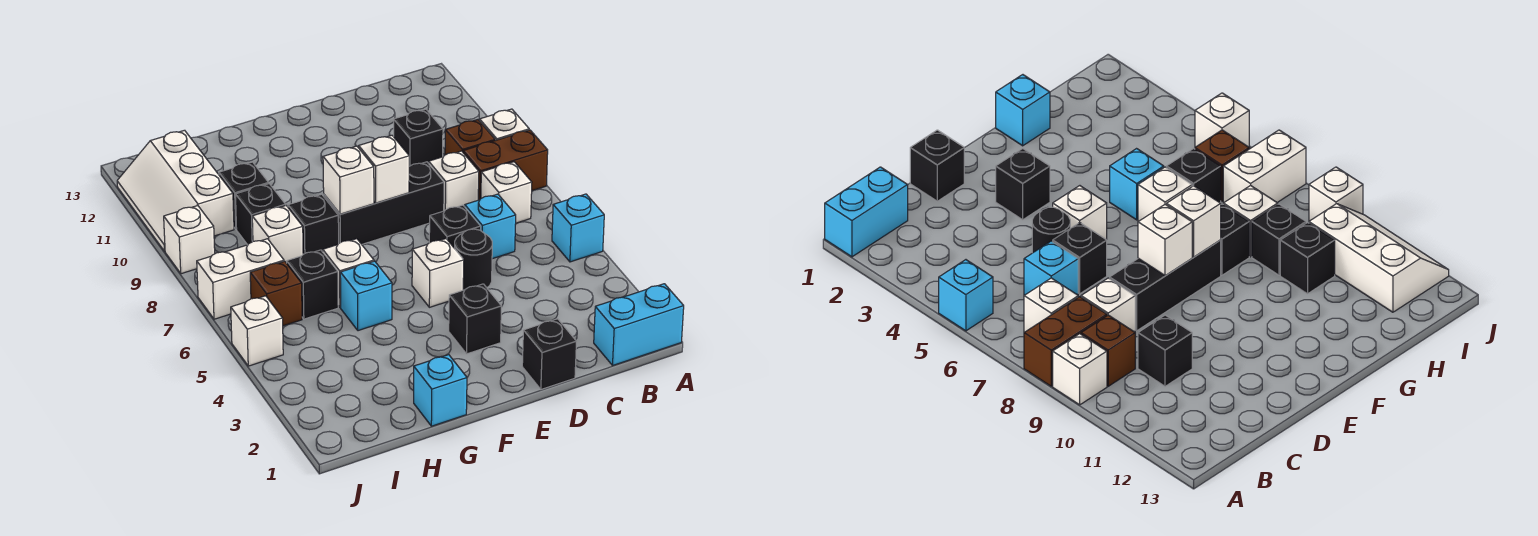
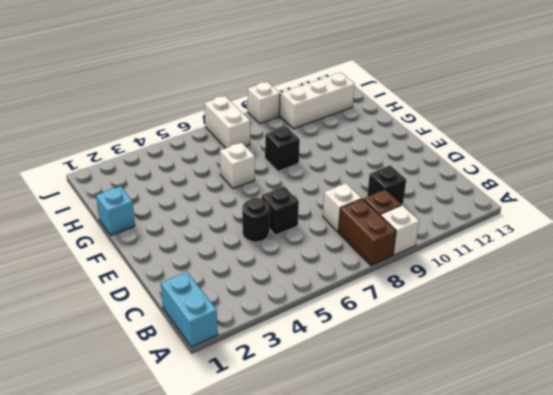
none -> cyan brick A5 level 1
none -> white brick B7 level 1
none -> cyan brick C6 level 1
none -> black brick D1 level 1

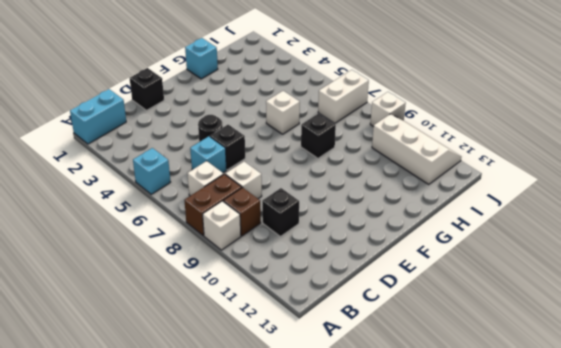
none -> black brick D8:F8 level 1
none -> black brick E3 level 1
none -> white brick E5 level 1
none -> cyan brick G5 level 1

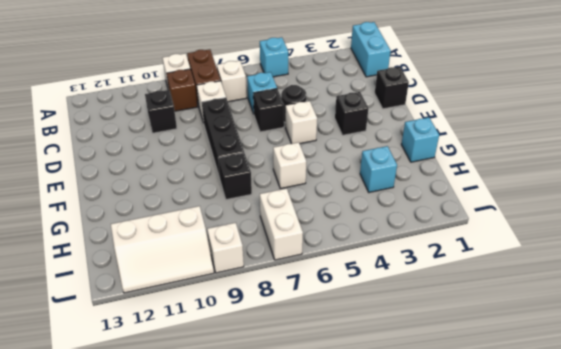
cyan brick H3 level 1 -> cyan brick G5 level 1
none -> black brick H6 level 1
none -> white brick H8 level 1
none -> black brick H9 level 1
none -> black brick H10 level 1

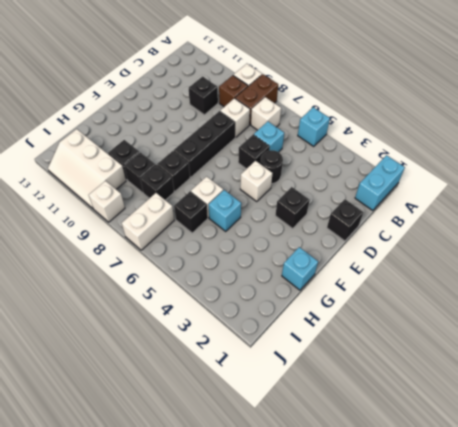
black brick H8 level 1 -> white brick H8 level 1
none -> brown brick I6 level 1
none -> white brick J5 level 1
none -> white brick E8 level 2
none -> white brick F8 level 2

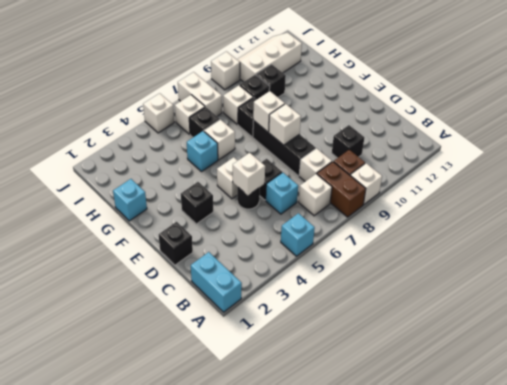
white brick D5 level 2 -> none
white brick I6 level 1 -> brown brick I6 level 1

